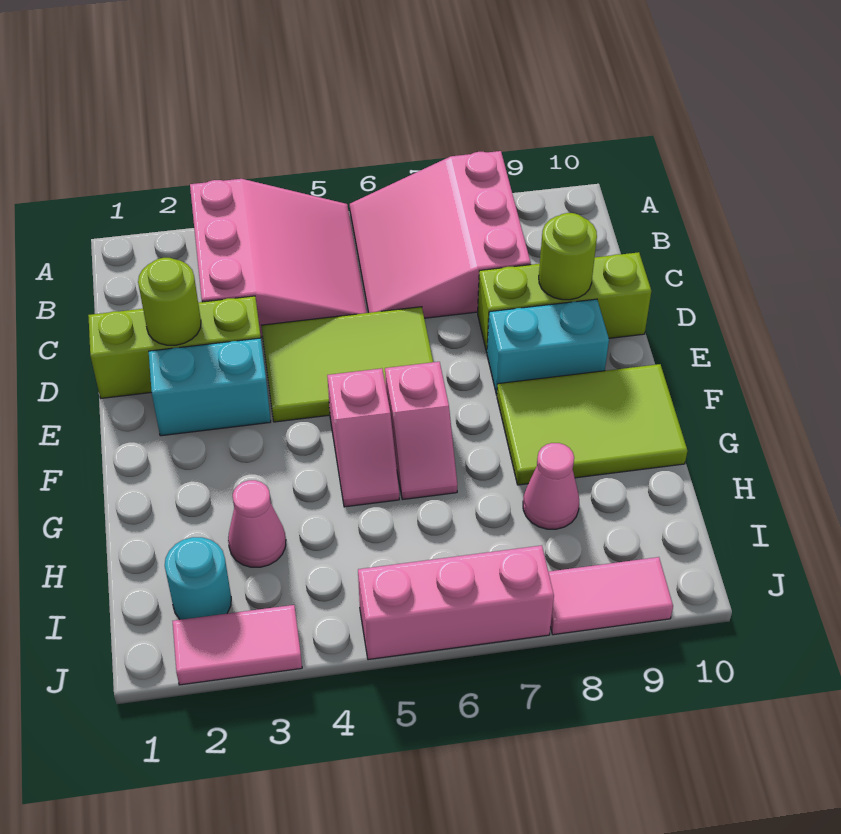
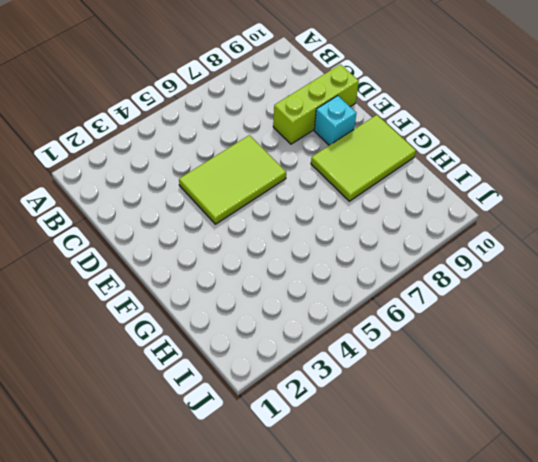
cyan brick E9 level 1 -> cyan brick E8:E9 level 1
none -> pink slope A3:C5 level 1 top 3
none -> pink slope A6:C8 level 1 top 8
none -> lime brick D1:D3 level 1

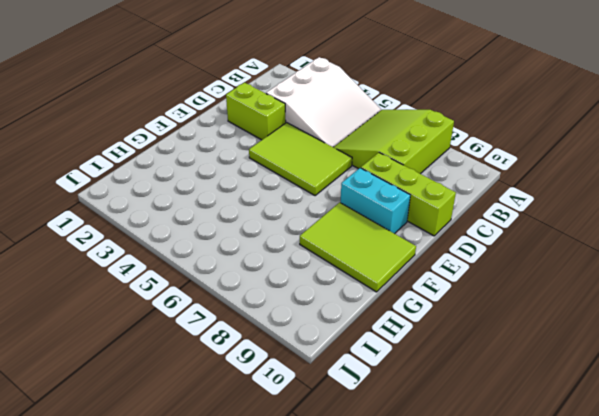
white slope A3:C5 level 1 top 3 -> pink slope A3:C5 level 1 top 3
lime slope A6:C8 level 1 top 8 -> pink slope A6:C8 level 1 top 8
lime brick D2:D3 level 1 -> lime brick D1:D3 level 1
none -> cyan brick E2:E3 level 1
none -> pink slope F5:G5 level 1 top F
none -> pink slope F6:G6 level 1 top F

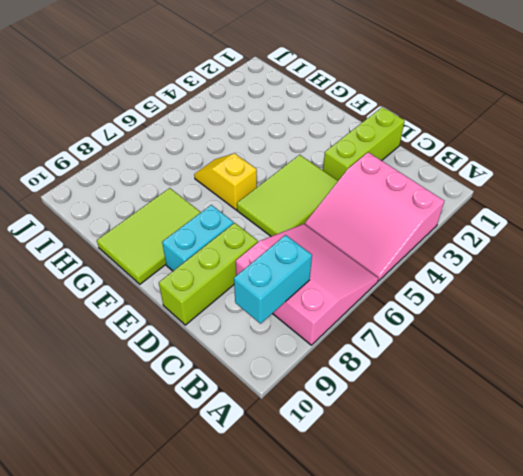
cyan brick B8:B9 level 2 -> cyan brick E2:E3 level 1
yellow slope F6:G6 level 1 top F -> pink slope F6:G6 level 1 top F
none -> pink slope F5:G5 level 1 top F
none -> pink cone H3 level 1
none -> pink cone H8 level 1

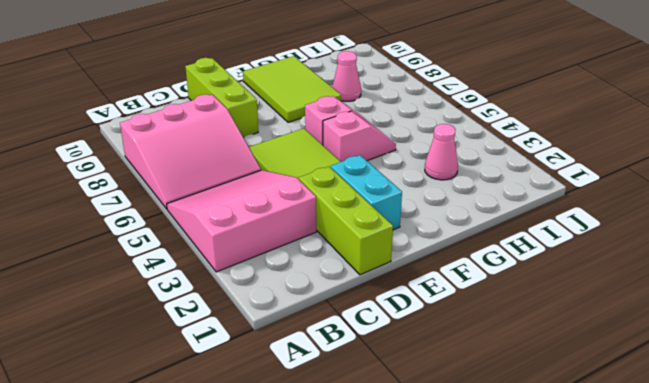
none -> cyan brick E8:E9 level 1
none -> cyan round brick I2 level 1
none -> pink tile J2:J3 level 1

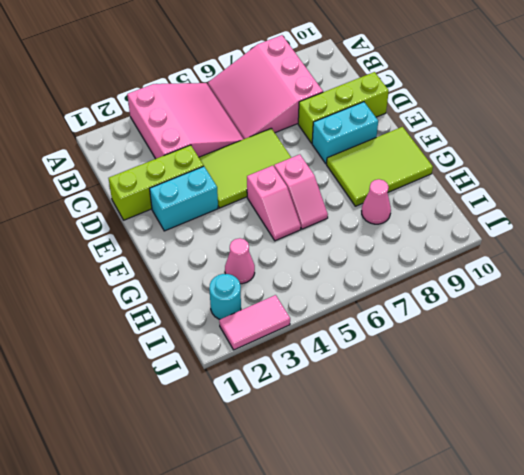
none -> pink brick J5:J7 level 1
none -> pink tile J8:J9 level 1
none -> lime round brick D2 level 2

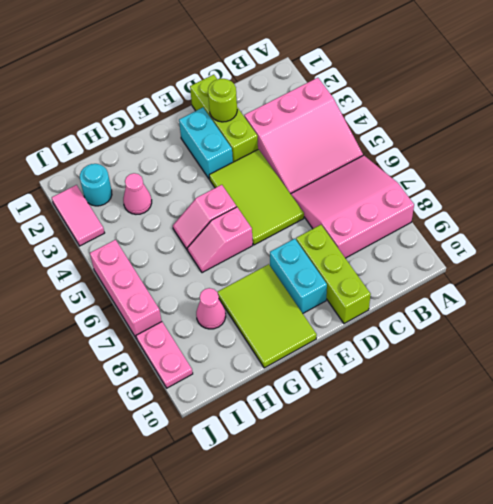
pink plate J8:J9 level 1 -> pink tile J8:J9 level 1
none -> lime round brick D9 level 2

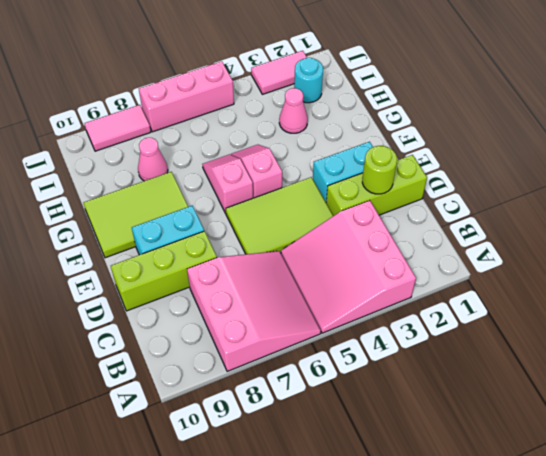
none -> lime round brick D9 level 2

